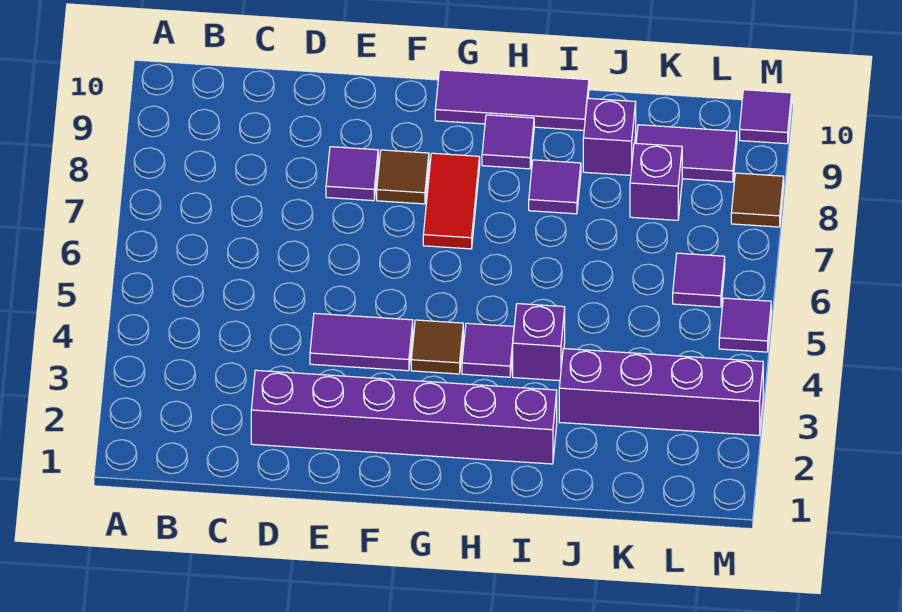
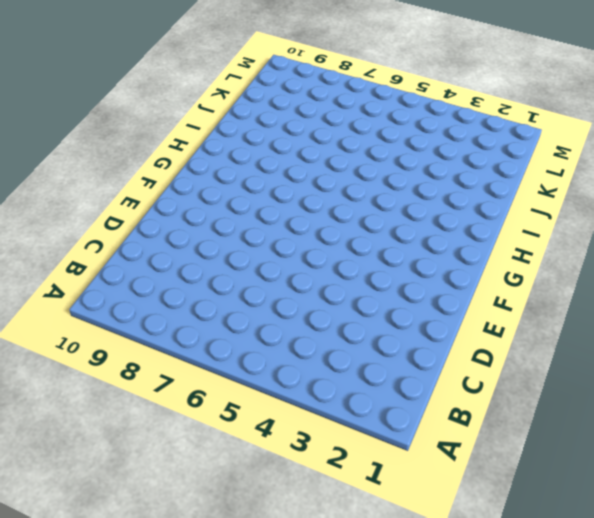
none -> purple brick D2:I2 level 1
none -> purple tile E4:F4 level 1
none -> purple tile E8 level 1

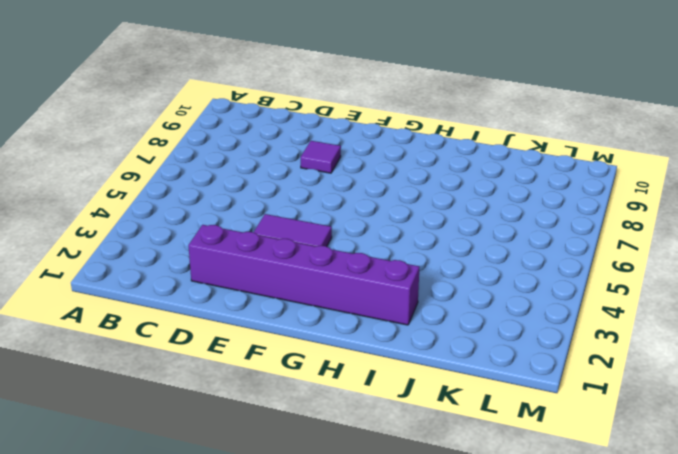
none -> brown tile F8 level 1
none -> brown tile G4 level 1
none -> red tile G7:G8 level 1

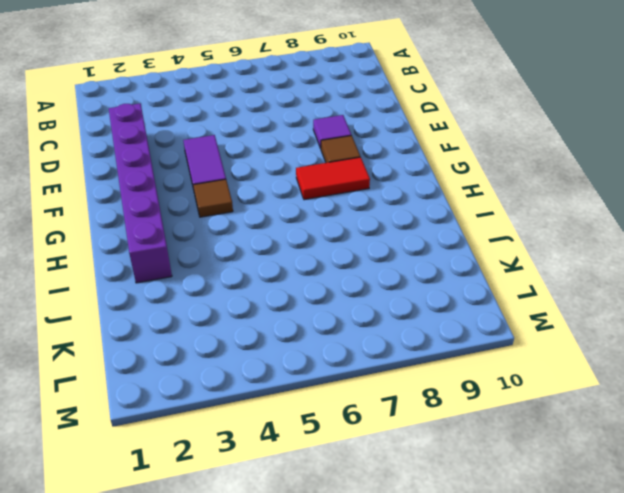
none -> purple tile G10:I10 level 1
none -> purple tile H4 level 1
none -> purple tile H9 level 1

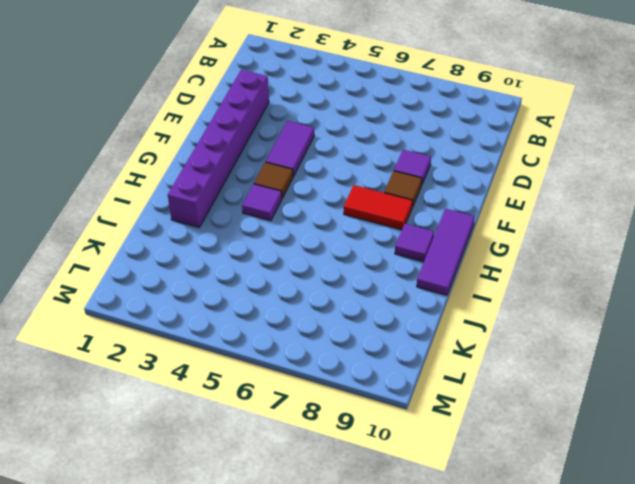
none -> purple brick I4 level 1
none -> purple tile I8 level 1
none -> purple brick J3:M3 level 1

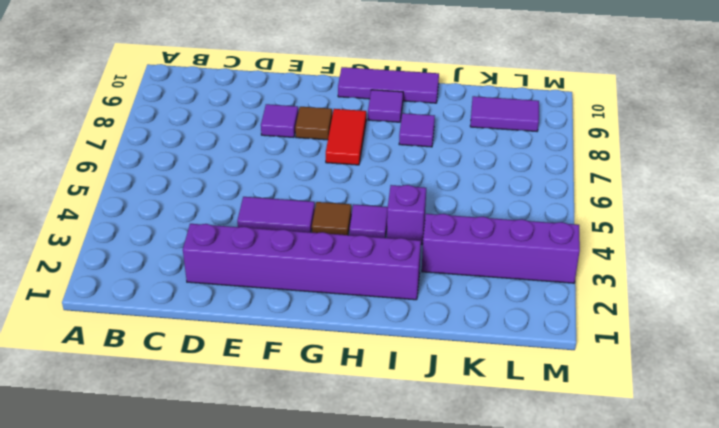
none -> purple brick J9 level 1
none -> purple brick K8 level 1
none -> purple tile L6 level 1

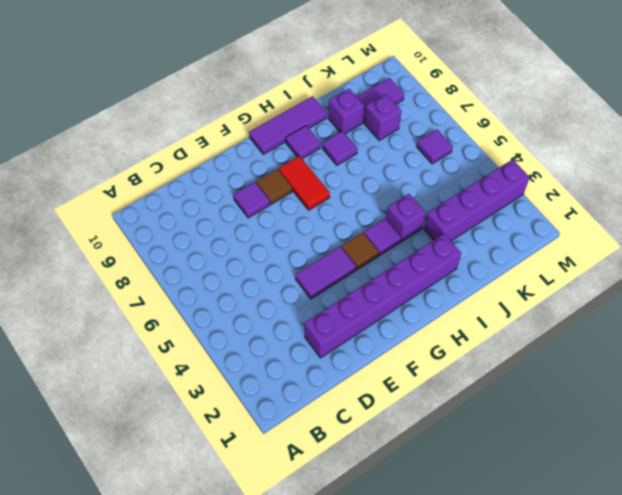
none -> purple tile M5 level 1
none -> brown tile M8 level 1
none -> purple tile M10 level 1

